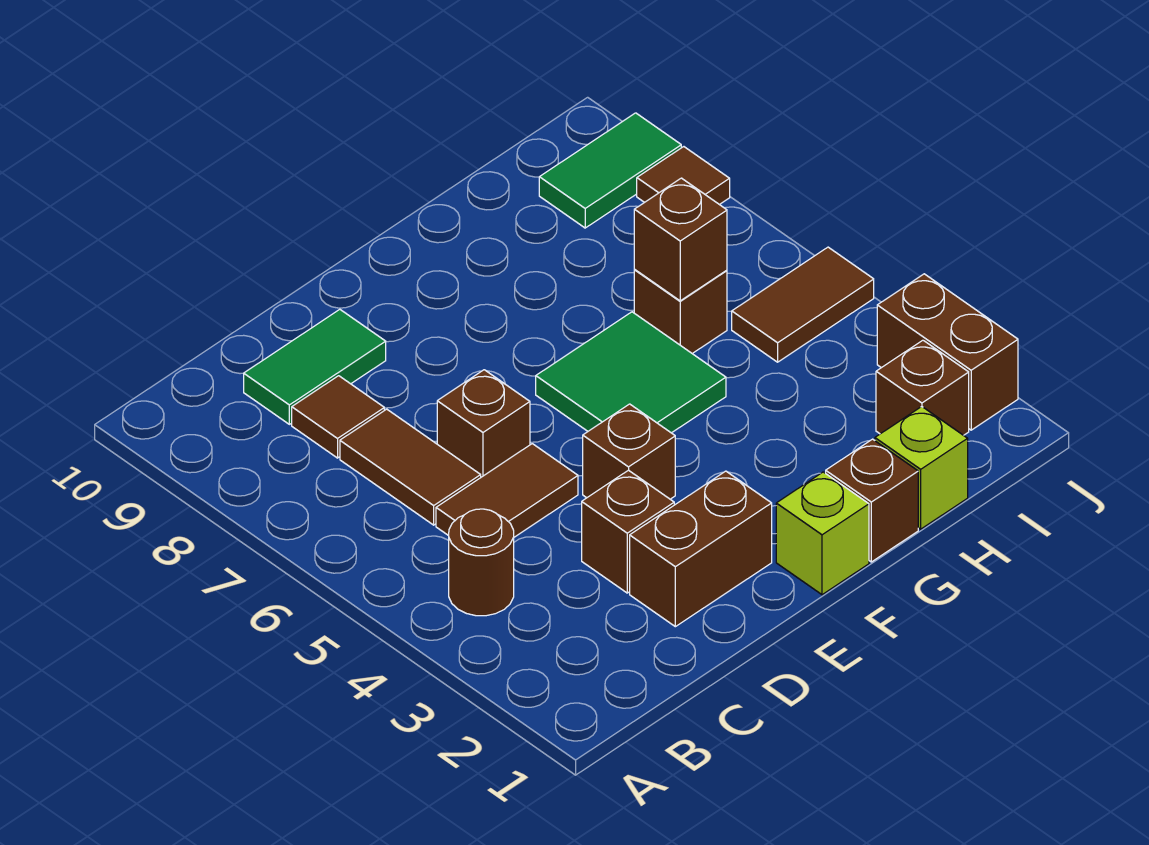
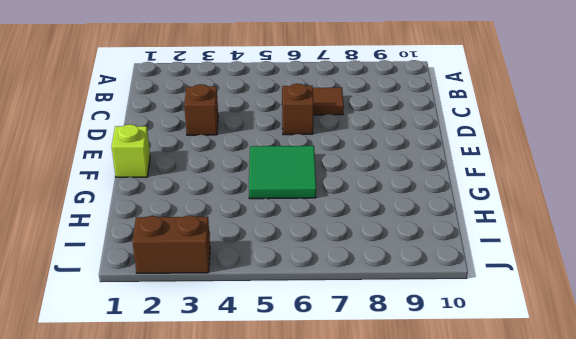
none -> brown round brick B4 level 1
none -> brown tile C5:D5 level 1
none -> brown tile C8 level 1

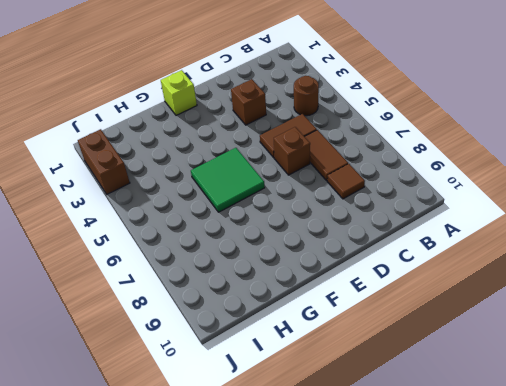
none -> green tile C9:D9 level 1
none -> brown brick D2:E2 level 1
none -> brown brick E4 level 1

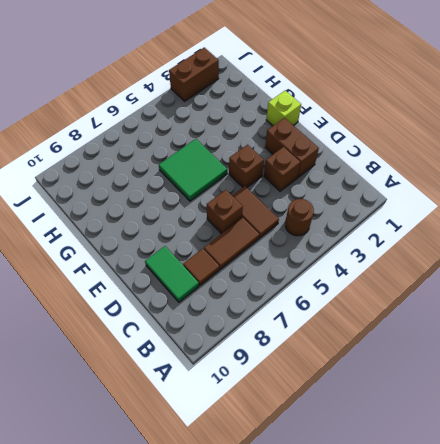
none -> brown brick G1 level 1
none -> lime brick H1 level 1
none -> brown brick H6 level 1

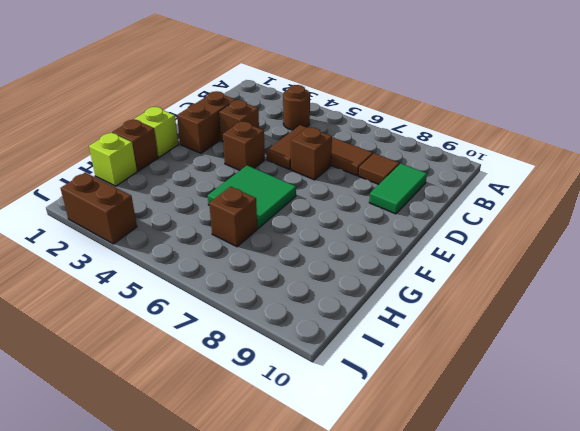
none -> brown brick I2 level 1
none -> brown tile I5:J5 level 1
none -> green tile I9:J9 level 1

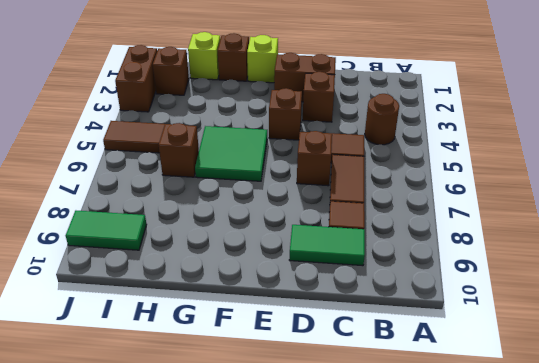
none -> brown tile J8 level 1
none -> brown brick H6 level 2

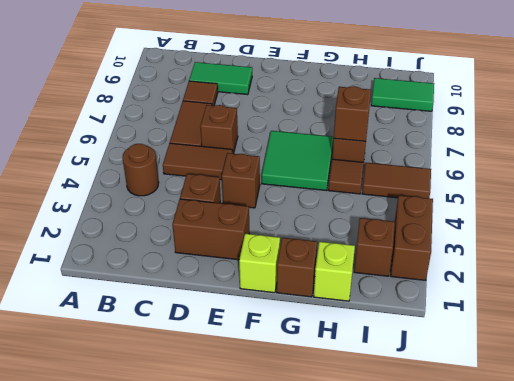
brown tile H5 level 1 -> brown tile J8 level 1

